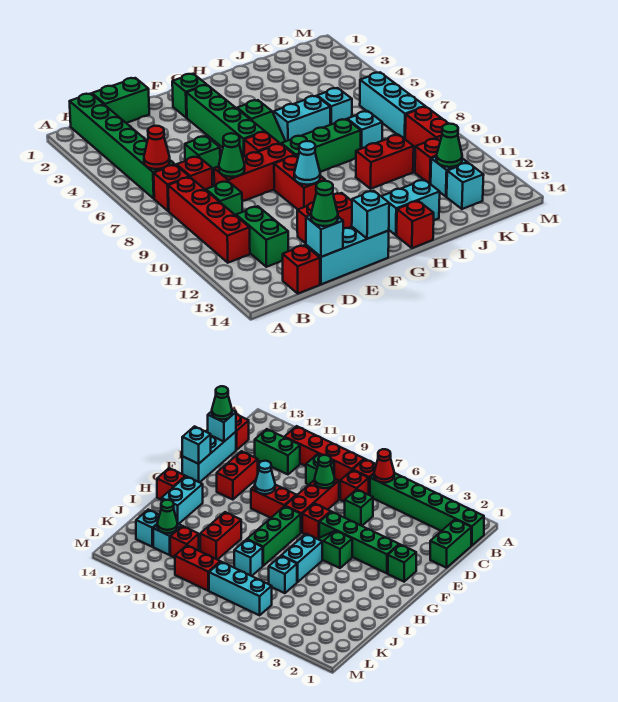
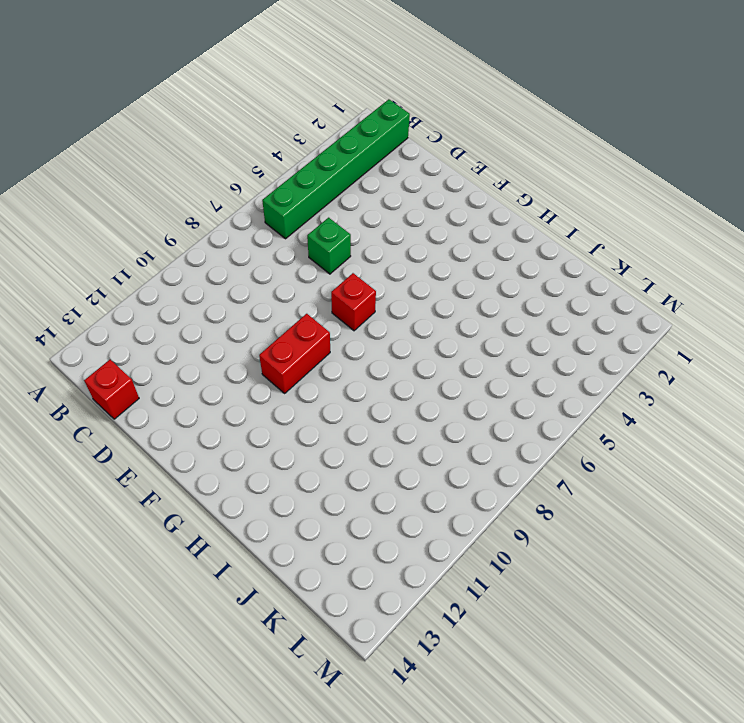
none -> red brick B7 level 1
none -> red brick B8:B11 level 1
none -> green brick C1:D1 level 1
none -> red brick C7 level 1

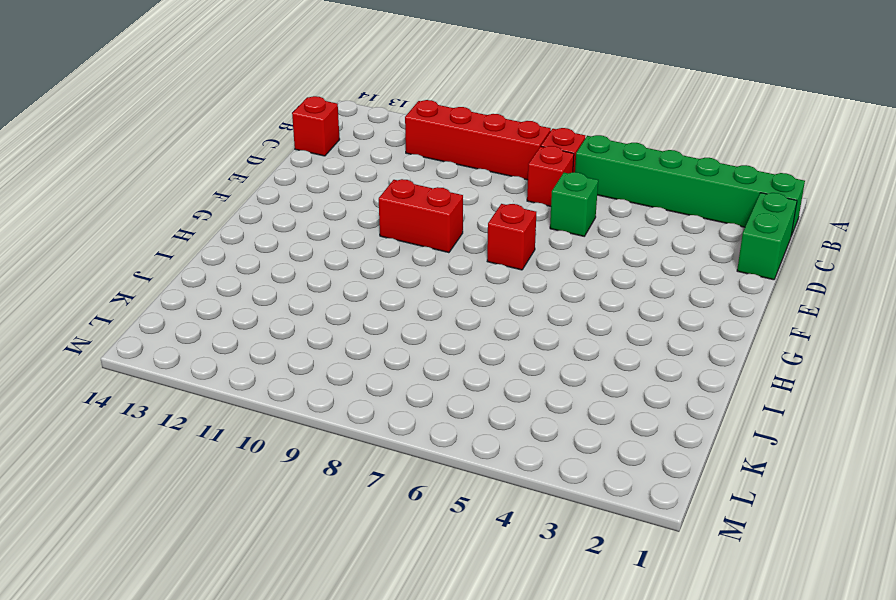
none -> green brick C9 level 1
none -> green brick C11:C12 level 1
none -> red brick D8:F8 level 1
none -> cyan brick D14:F14 level 1

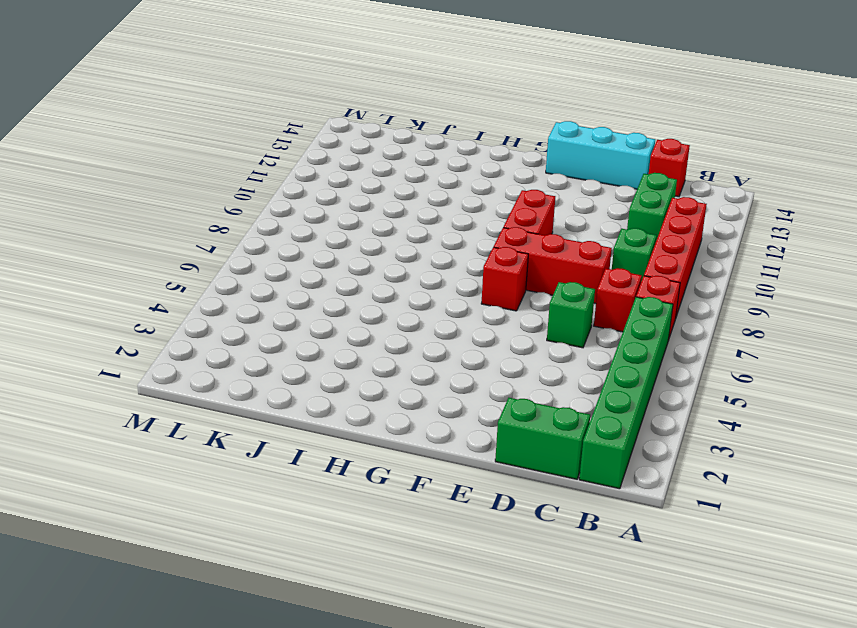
none -> red brick E12:F12 level 1
none -> green brick F2 level 1
none -> green brick F3:F6 level 1
none -> green slope G5:G6 level 1 top 5

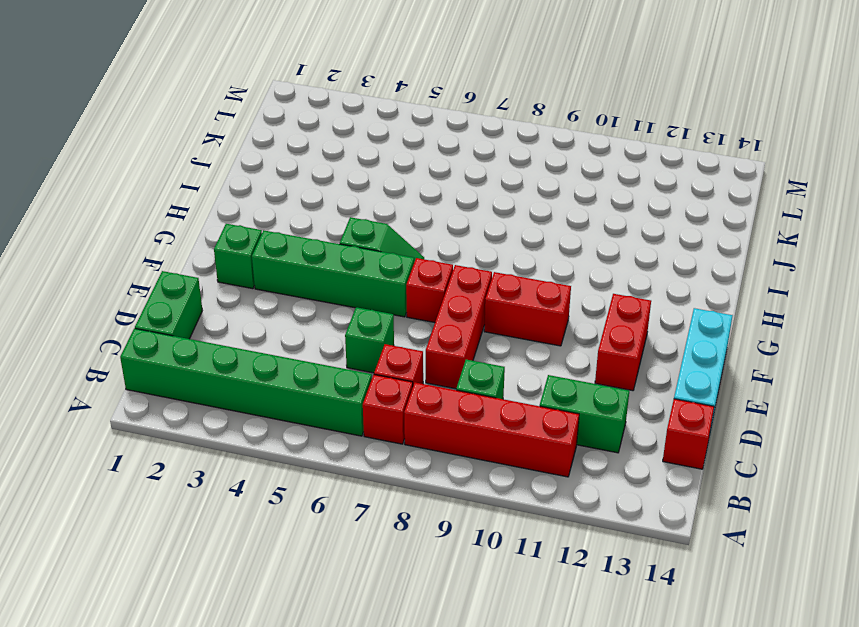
none -> green brick G8:I8 level 1
none -> cyan brick H6:I6 level 1
none -> cyan brick H13:I13 level 1
none -> red brick H14 level 1

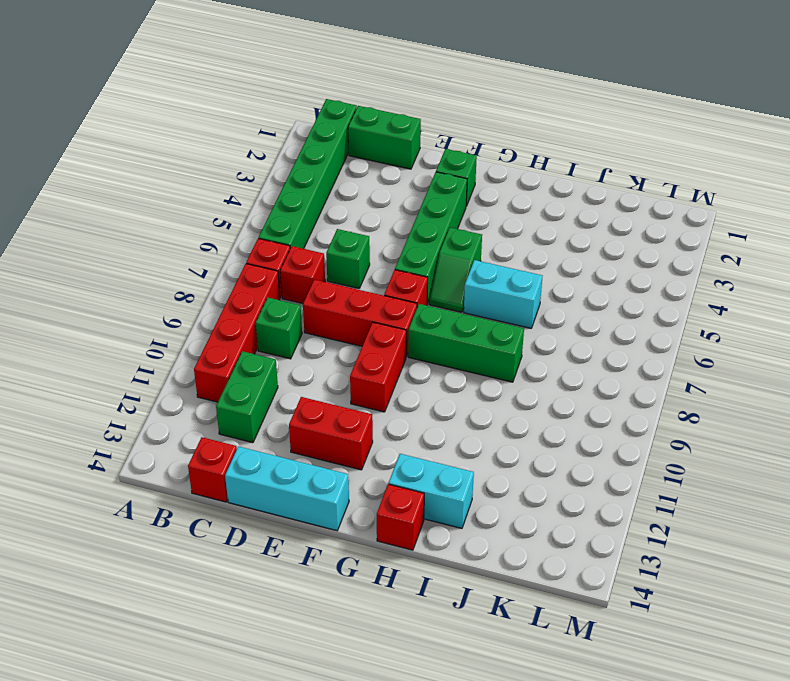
none -> red brick I10:J10 level 1
none -> cyan brick J6 level 1
none -> cyan brick J8 level 1
none -> red brick K11 level 1

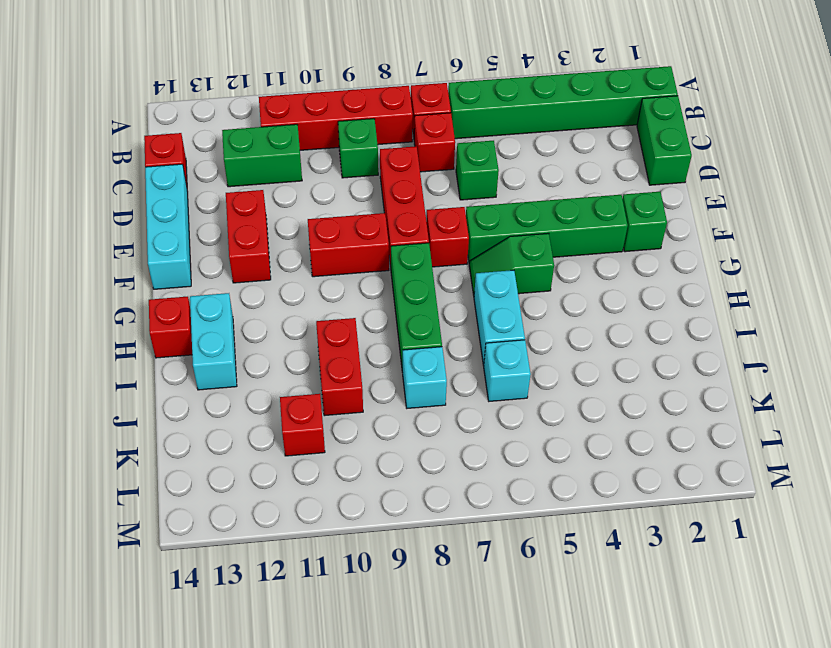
none -> cyan brick K12 level 1
none -> cyan brick K13 level 1
none -> cyan brick L6:L8 level 1
none -> red brick L9:L10 level 1

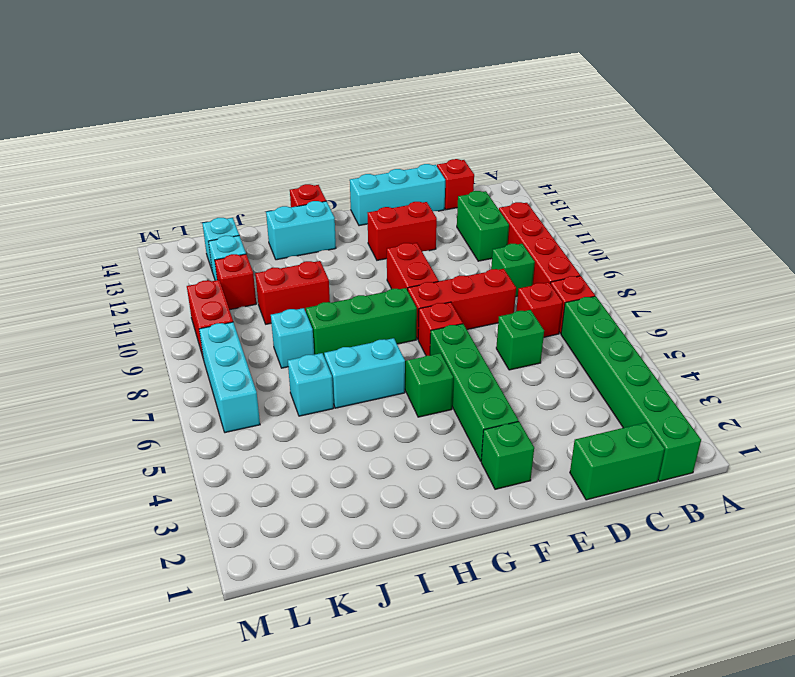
none -> red cone B6 level 2
none -> green cone D8 level 2
none -> cyan brick D14 level 2
none -> cyan cone F10 level 2

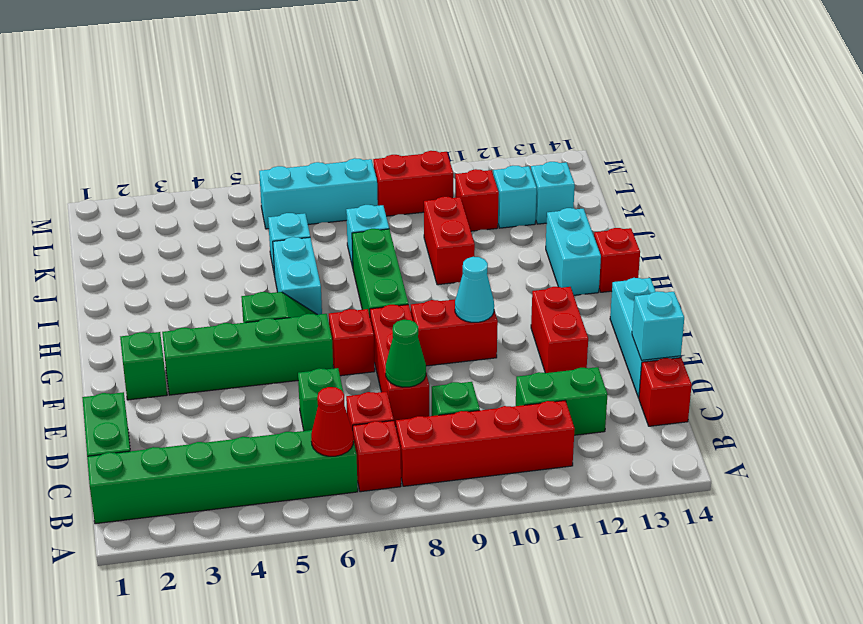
none -> cyan brick F14 level 2
none -> green cone K12 level 2
none -> green cone D14 level 3

